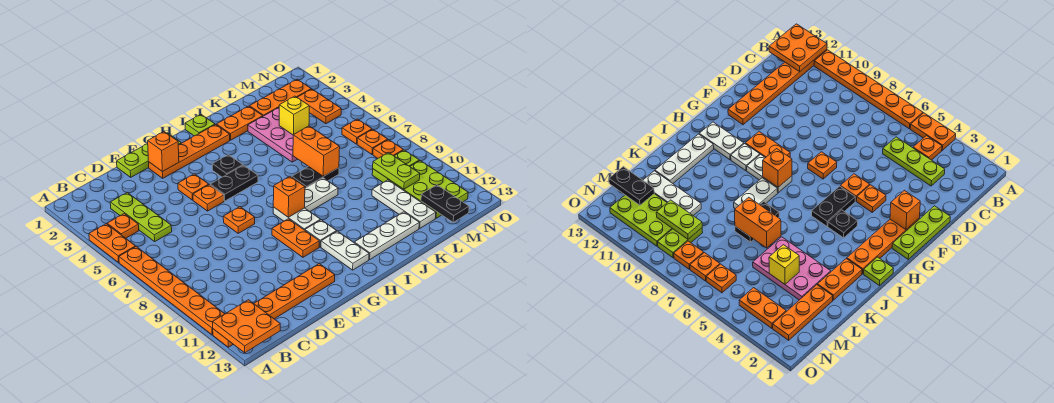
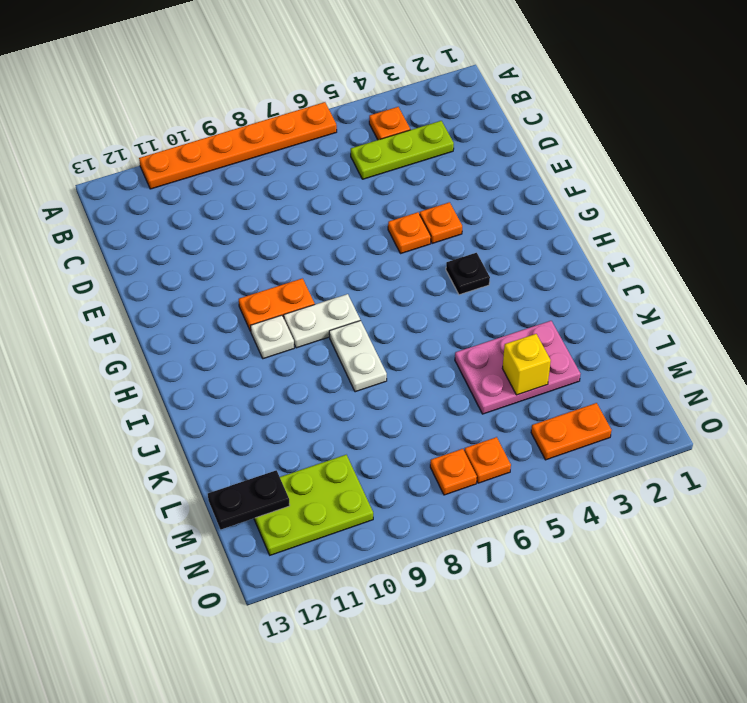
none -> orange plate A4:A5 level 1
none -> orange plate A12:F12 level 1
none -> lime plate E1:G1 level 1
none -> orange plate F2:I2 level 1

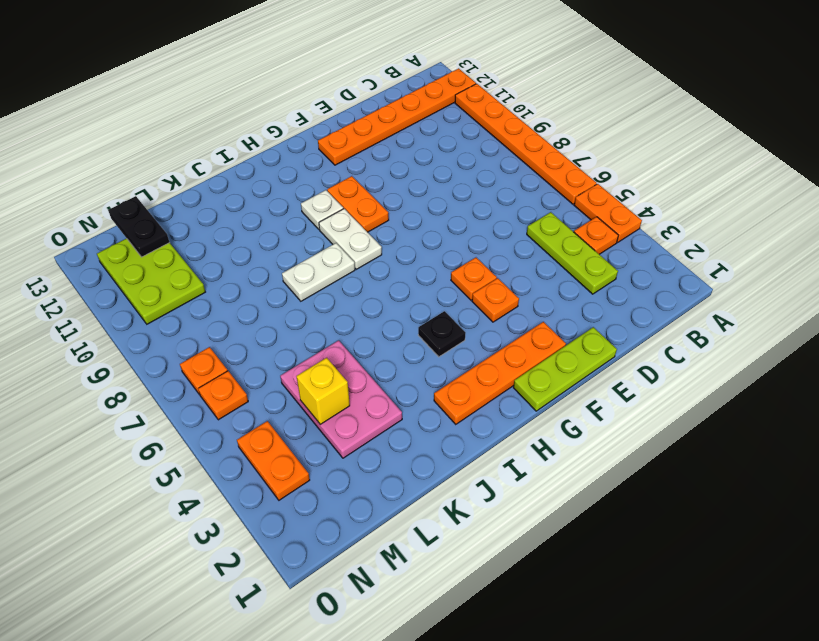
none -> orange plate F7 level 1
none -> black plate G5:H5 level 1
none -> white plate H11:H12 level 1
none -> lime plate I1 level 1

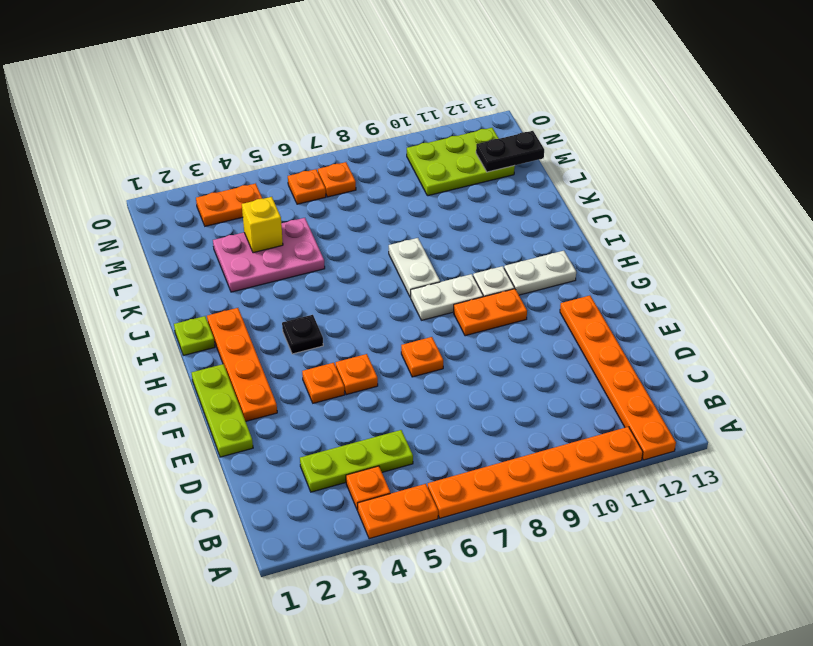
none -> black plate G5:H5 level 1
none -> white plate I12:K12 level 1
none -> orange plate J2:K2 level 1
none -> black plate J7:K7 level 1

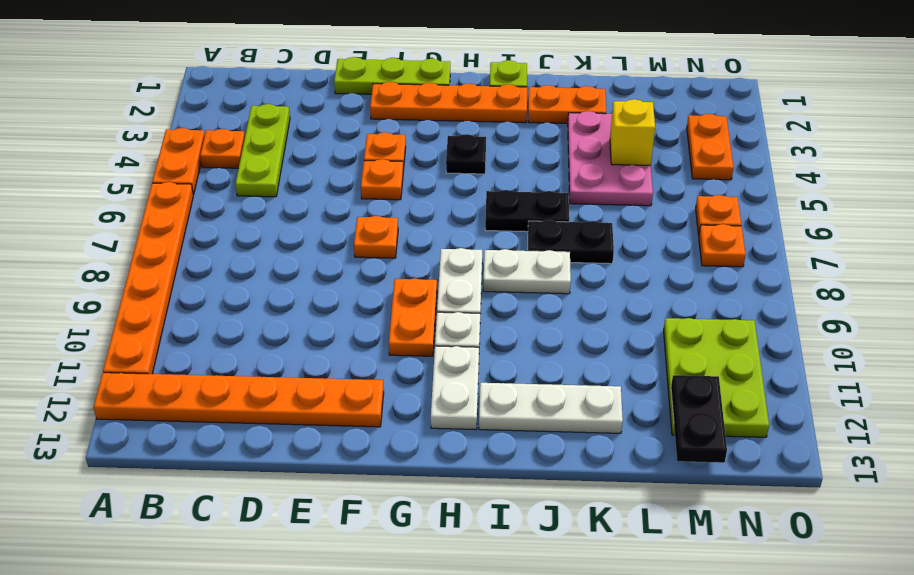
black plate I6:J6 level 1 -> black plate G5:H5 level 1
none -> orange plate L2:N2 level 1
none -> white plate L10:L12 level 1
none -> lime plate M9:N9 level 1
none -> orange plate N8 level 1

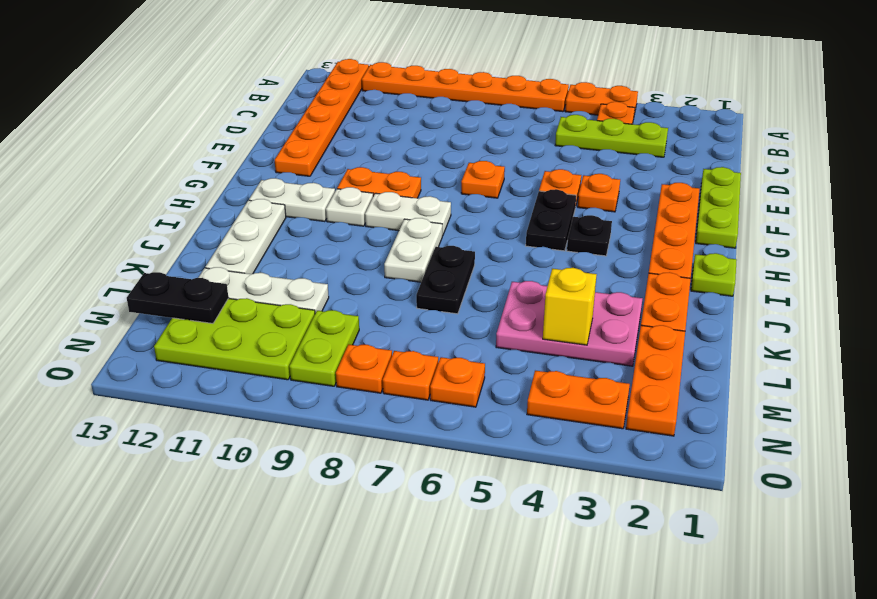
none -> orange plate A12:B13 level 2
none -> orange brick F2 level 2
none -> orange brick H8 level 2
none -> orange brick K6:K7 level 2

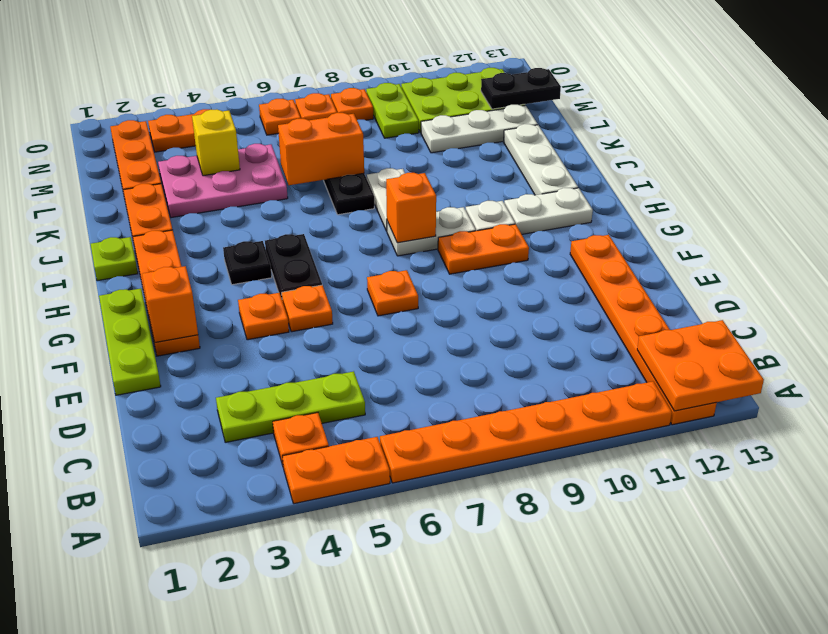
none -> lime plate M9:M10 level 2

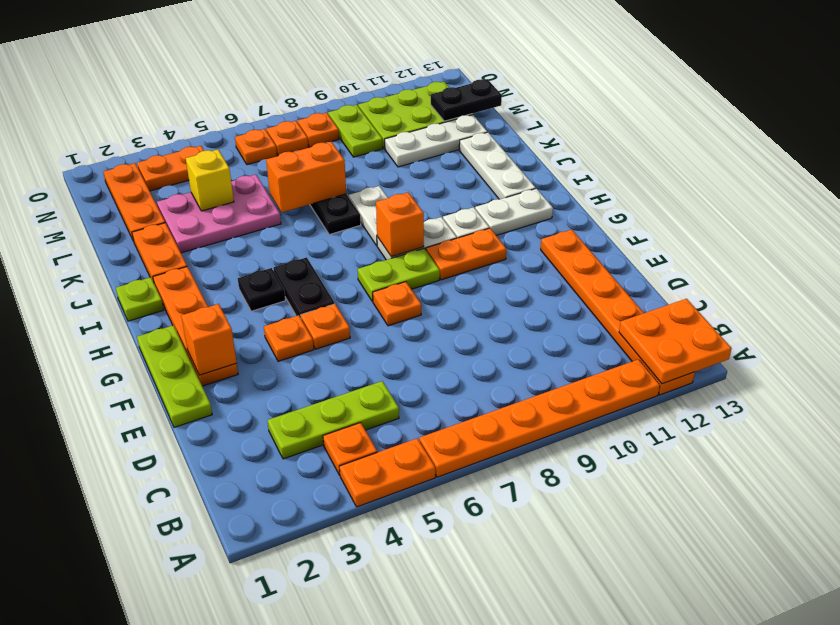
lime plate G7:G8 level 1 -> lime plate M9:M10 level 2

